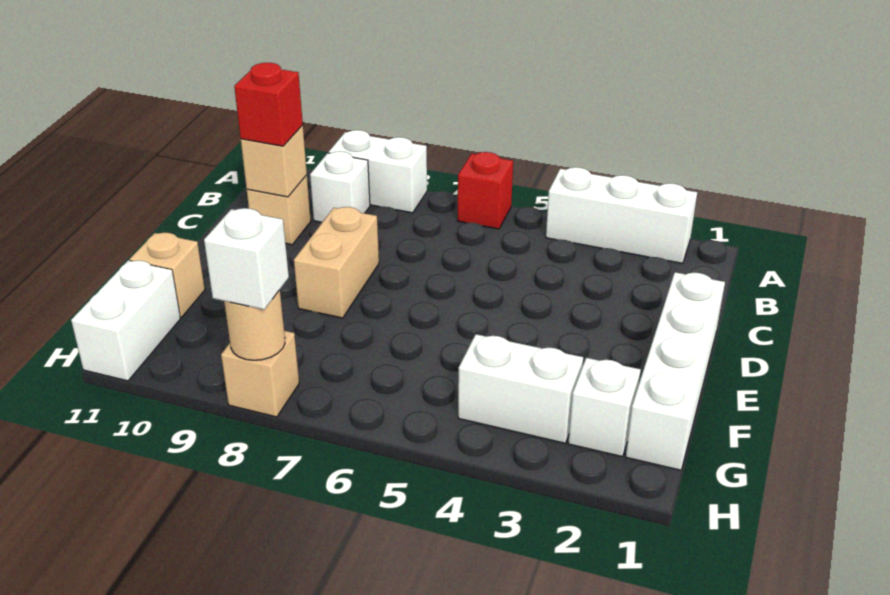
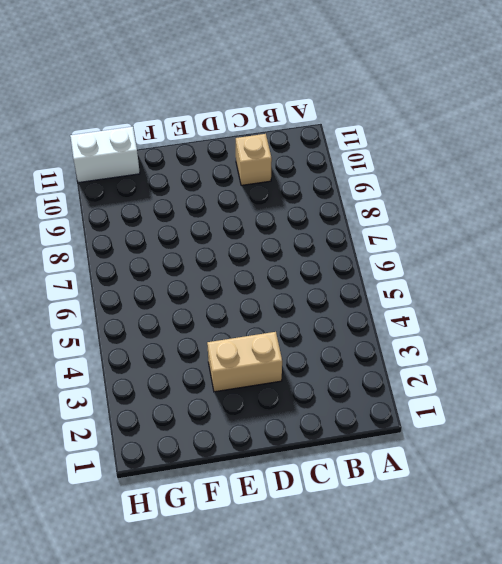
tan brick D3:E3 level 1 -> tan brick D8:E8 level 1
none -> white brick A2:A4 level 1
none -> red brick A6 level 1
none -> white brick A8:A9 level 1

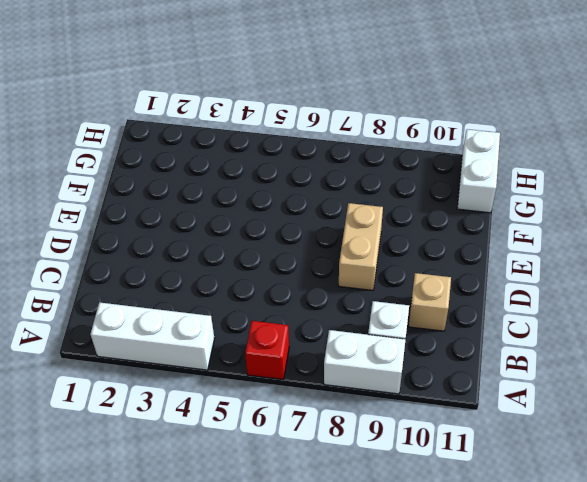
none -> white brick D1:G1 level 1
none -> tan brick F11 level 1
none -> white brick G2 level 1

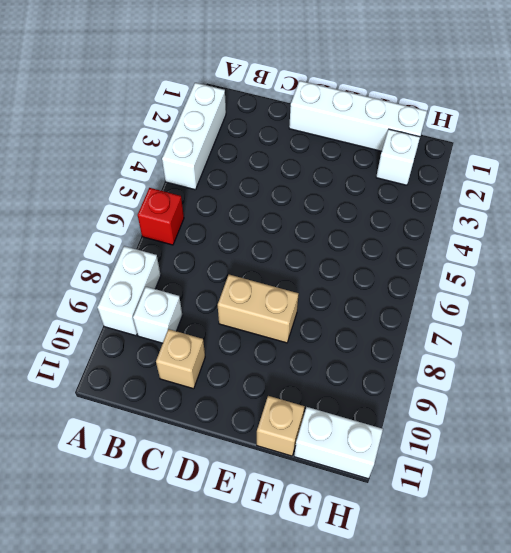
none -> white brick G3:G4 level 1
none -> tan brick H8 level 1
none -> tan brick C10 level 2

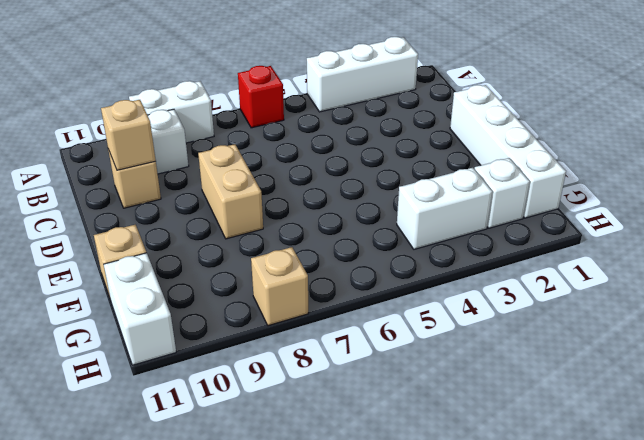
none -> tan round brick H8 level 2
none -> red brick C10 level 3
none -> white brick H8 level 3

